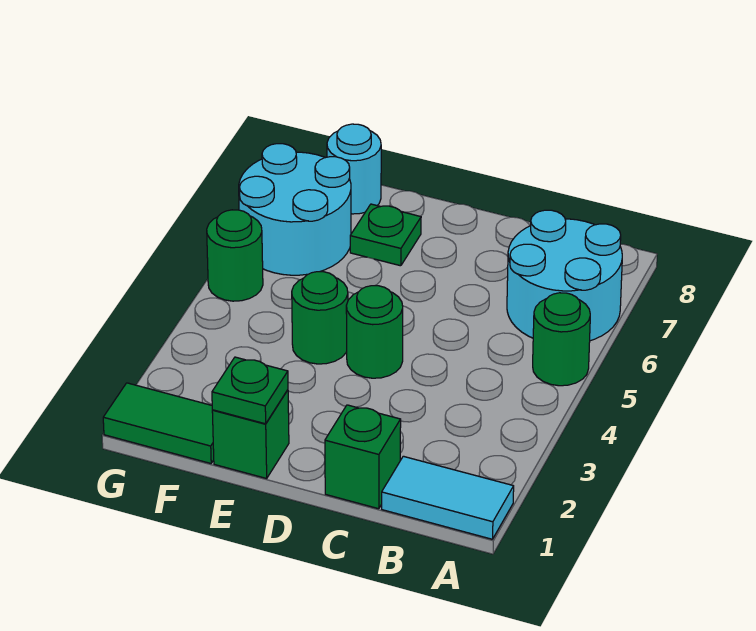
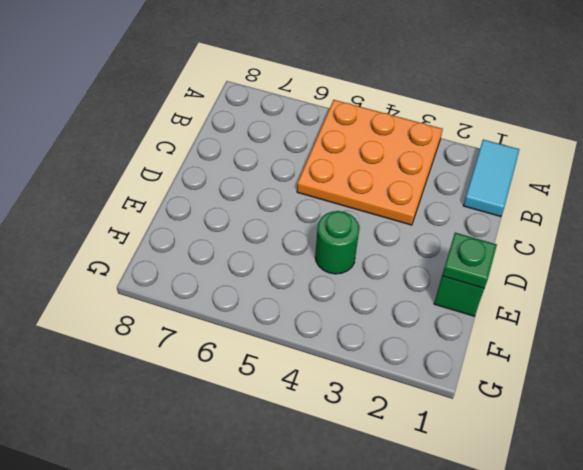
orange plate A3:C5 level 1 -> green round brick A5 level 1
none -> cyan round brick A6:B7 level 1
none -> green brick C1 level 1
none -> green round brick D4 level 1

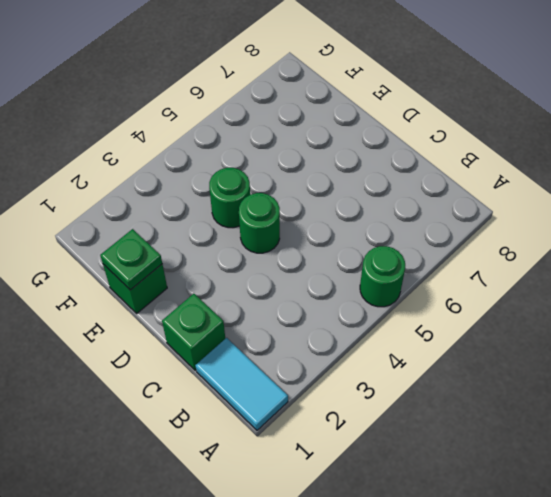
none -> cyan round brick A6:B7 level 1
none -> green plate E7 level 1
none -> green tile F1:G1 level 1

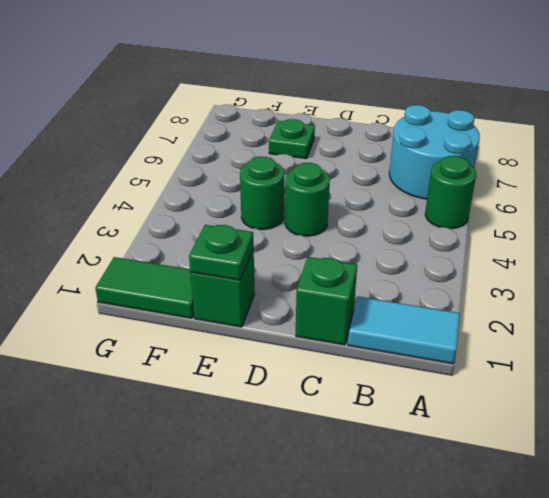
none -> cyan round brick F6:G7 level 1
none -> cyan round brick F8 level 1
none -> green round brick G5 level 1

